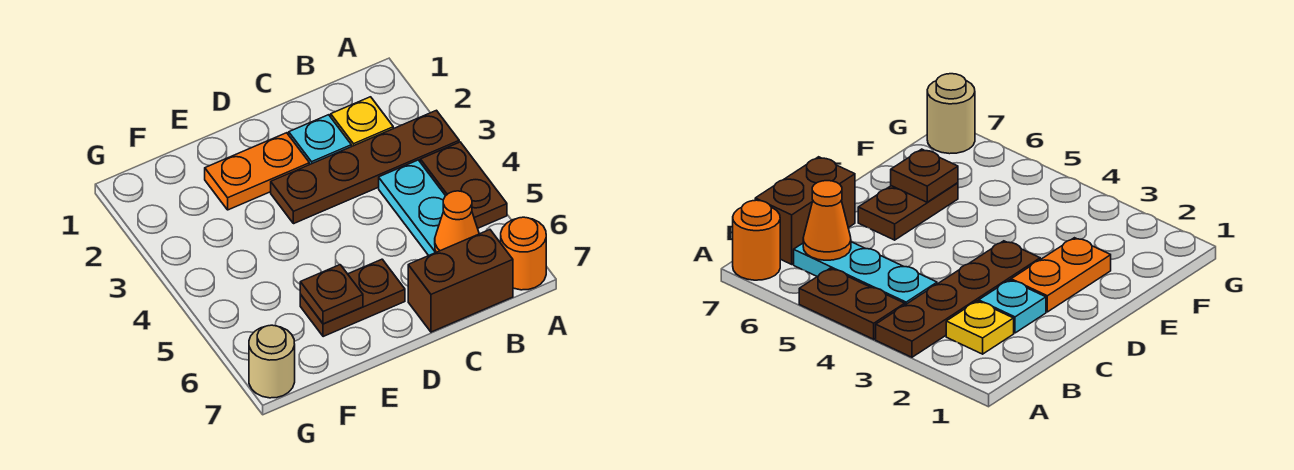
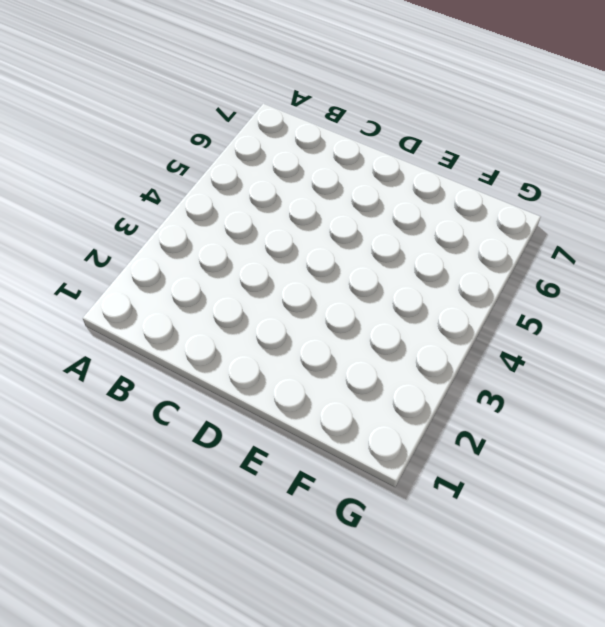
none -> brown plate A3:D3 level 1
none -> brown plate A4:A5 level 1
none -> orange round brick A7 level 1

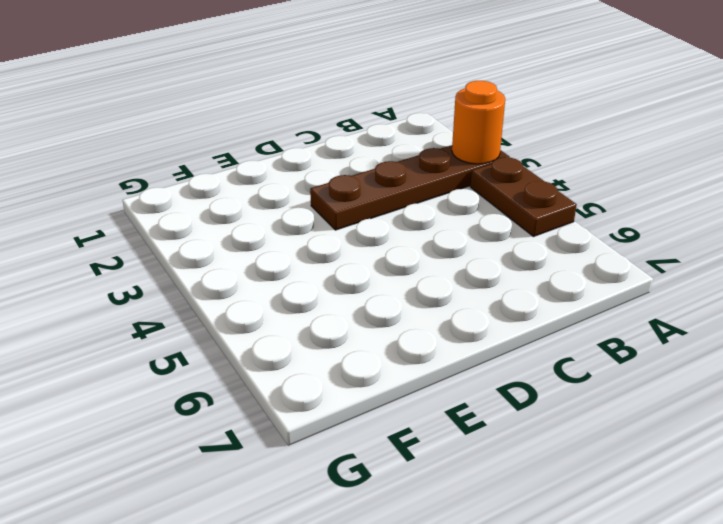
orange round brick A3 level 2 -> orange round brick A7 level 1
none -> yellow plate B2 level 1
none -> cyan plate B4:B6 level 1
none -> brown brick B7:C7 level 1

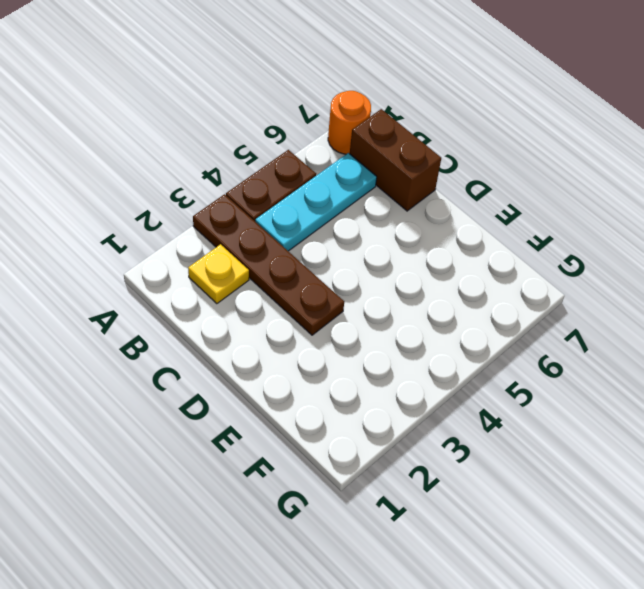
none -> cyan plate C2 level 1
none -> orange plate D2:E2 level 1
none -> brown plate D6:E6 level 1

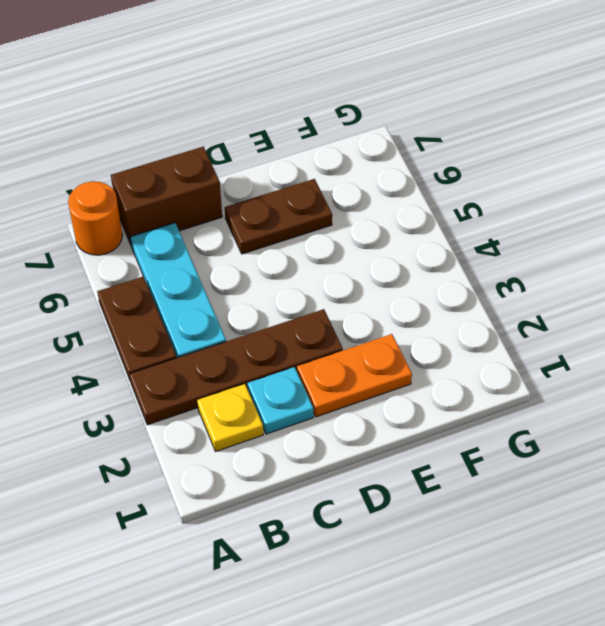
none -> tan round brick G7 level 1
none -> orange cone B6 level 2
none -> brown plate E6 level 2

